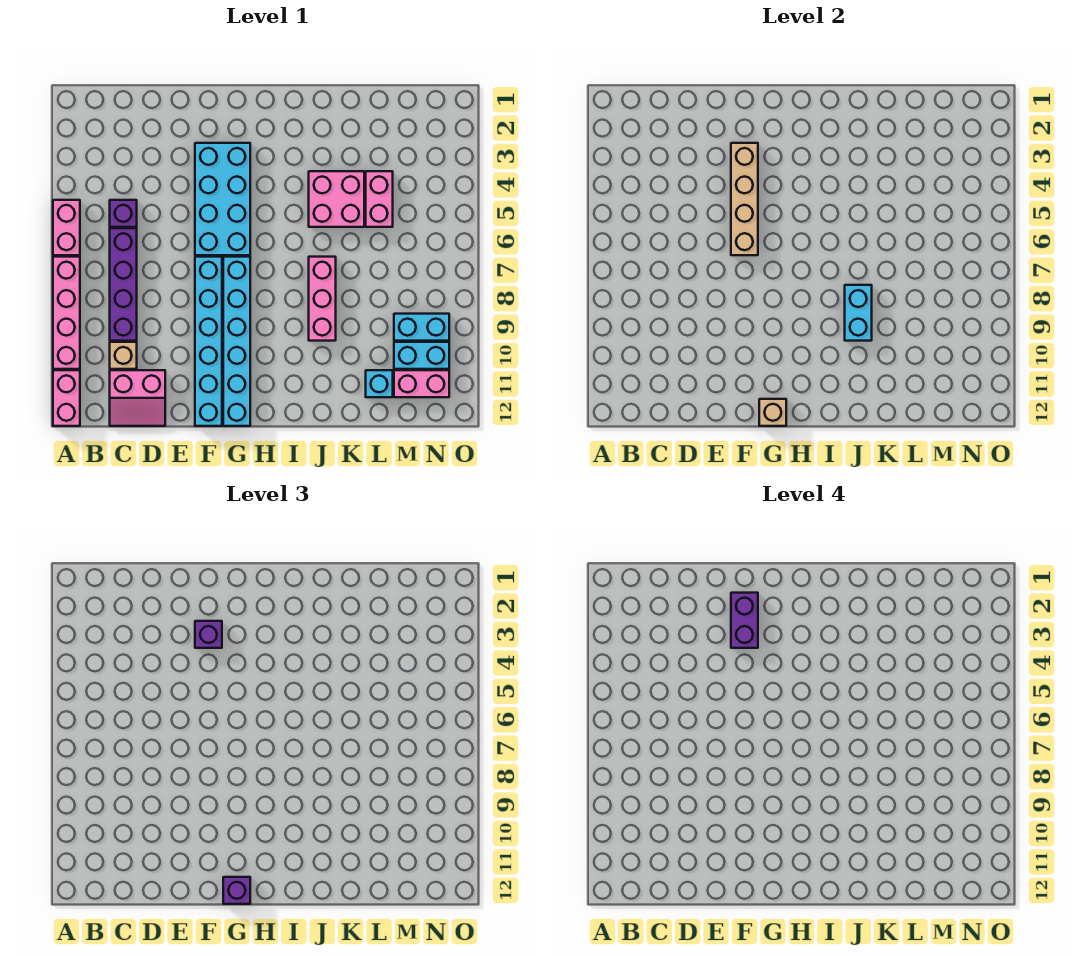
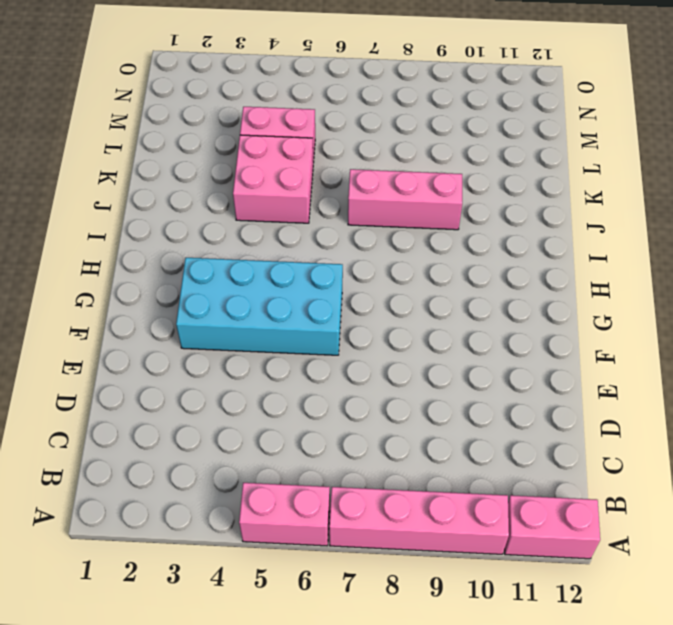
none -> purple brick C5 level 1
none -> purple brick C6:C9 level 1
none -> tan brick C10 level 1

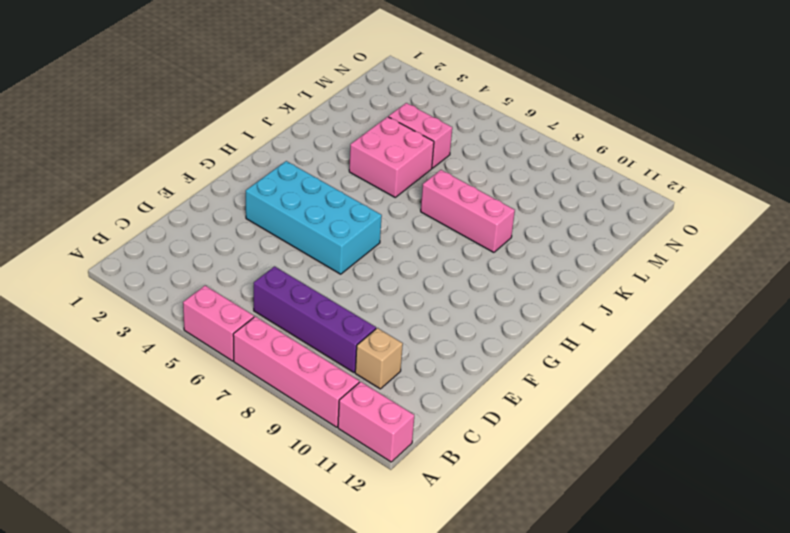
none -> purple brick C5 level 1
none -> pink slope C11:D12 level 1 top 11
none -> cyan brick F7:F12 level 1

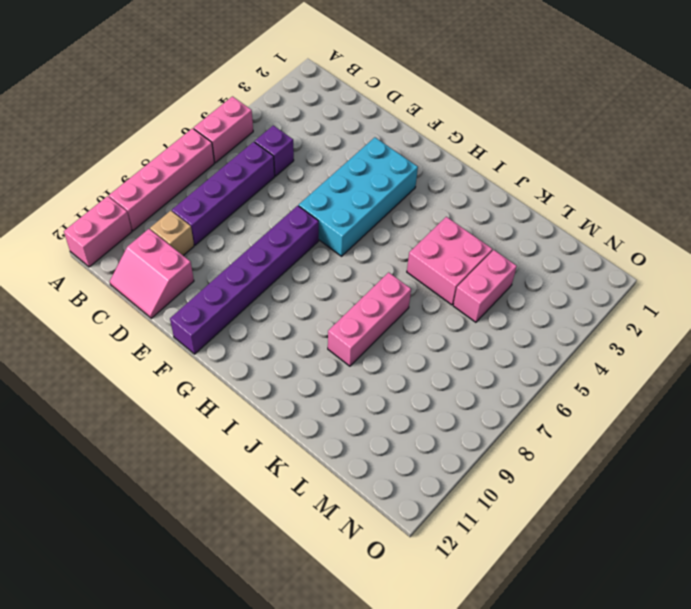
purple brick F7:F12 level 1 -> cyan brick F7:F12 level 1
none -> cyan brick G7:G12 level 1
none -> cyan brick L11 level 1
none -> cyan brick M9:N9 level 1

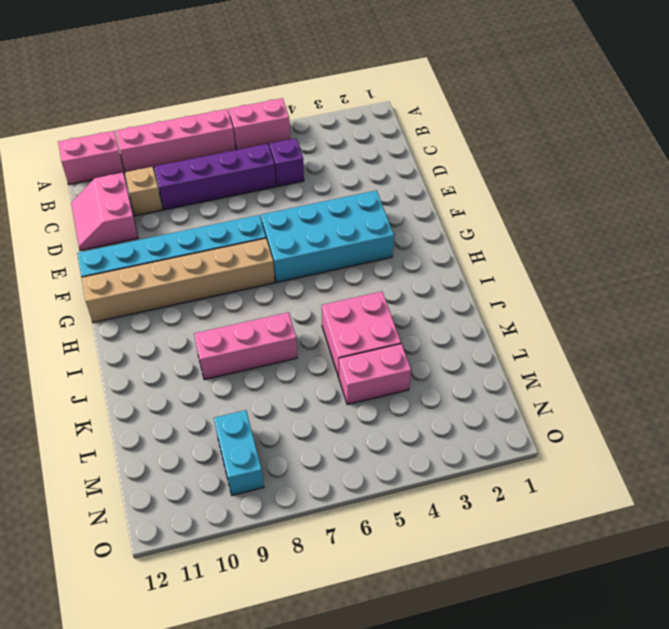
tan brick G7:G12 level 1 -> cyan brick G7:G12 level 1
none -> cyan brick L11 level 1
none -> cyan brick M10:N10 level 1
none -> pink brick M11:N11 level 1

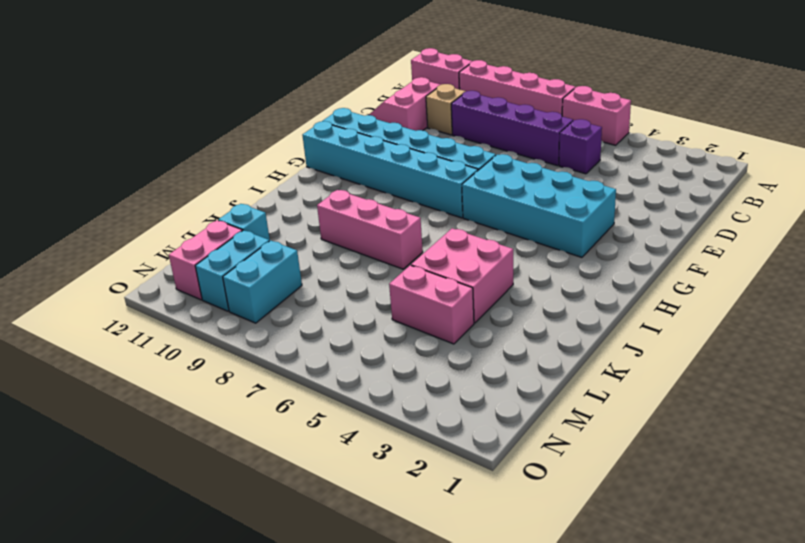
none -> tan brick F3:F6 level 2
none -> tan brick G12 level 2
none -> cyan brick J8:J9 level 2

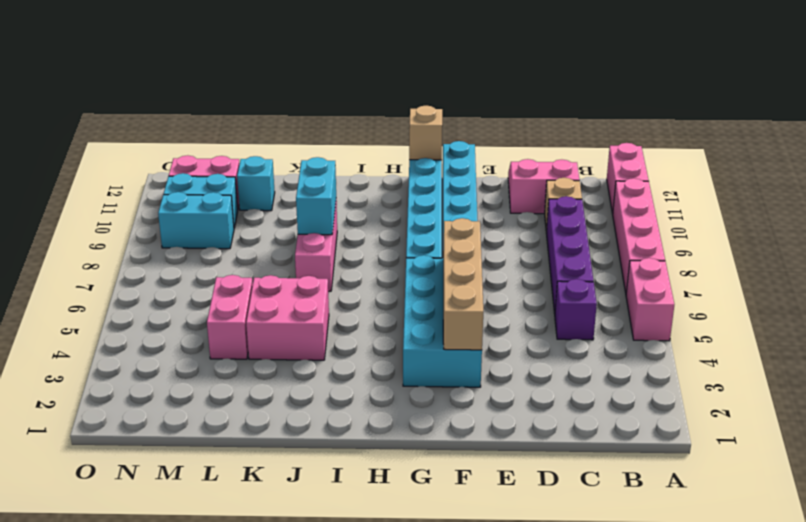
none -> purple brick F3 level 3
none -> purple brick G12 level 3
none -> purple brick F2:F3 level 4

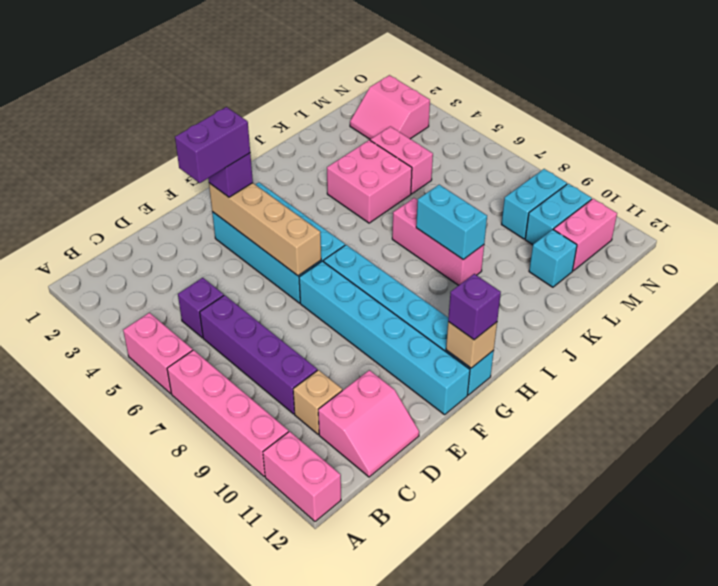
purple brick E3:F3 level 4 -> purple brick F2:F3 level 4
pink slope M2:N3 level 1 top N -> none

